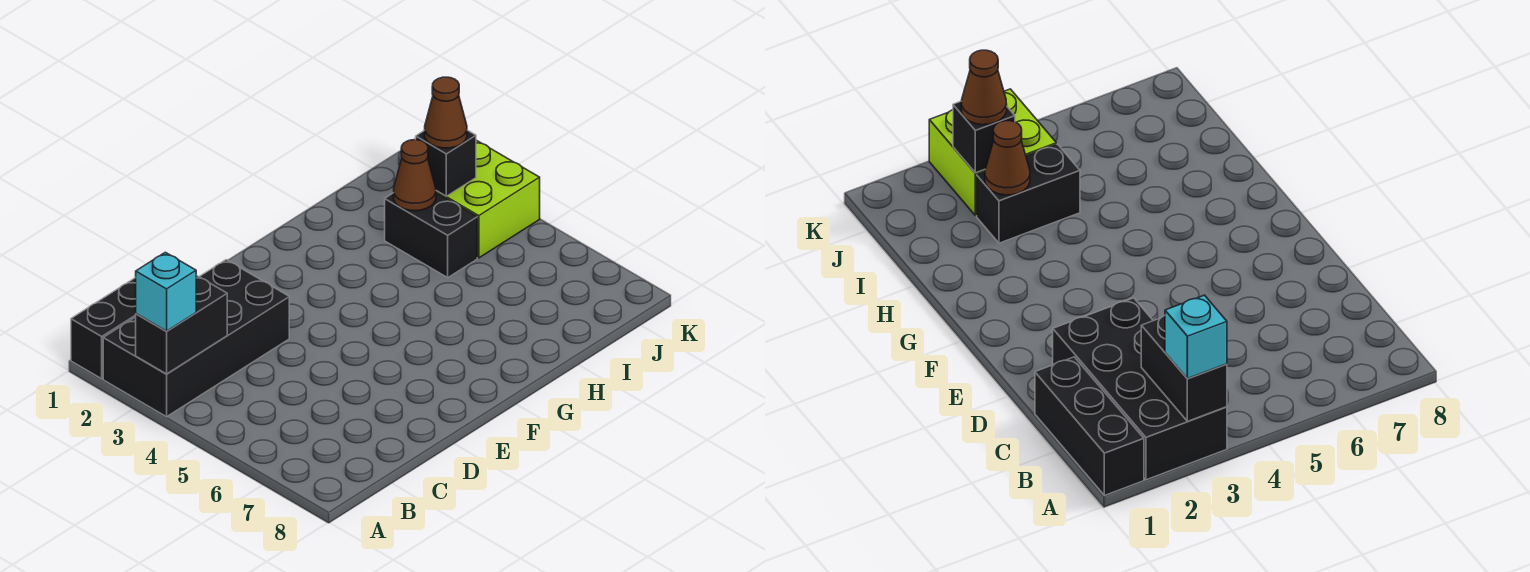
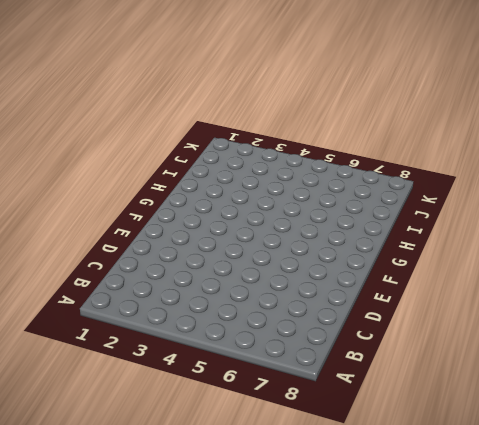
none -> black brick A1:C1 level 1
none -> black brick A2:D3 level 1

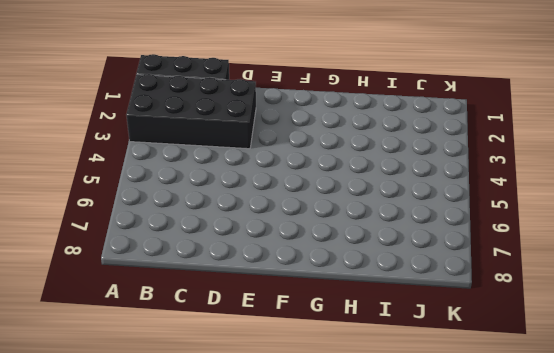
none -> black brick I3:I4 level 1
none -> lime brick J3:K4 level 1

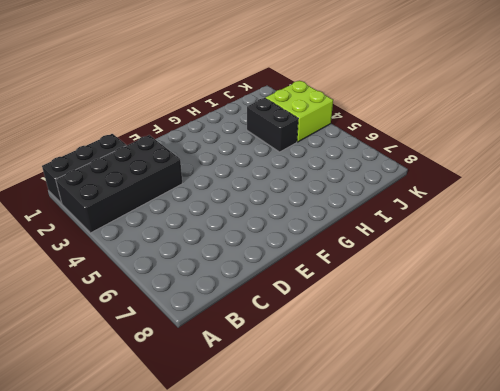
none -> black brick A3:B3 level 2
none -> brown cone I3 level 2

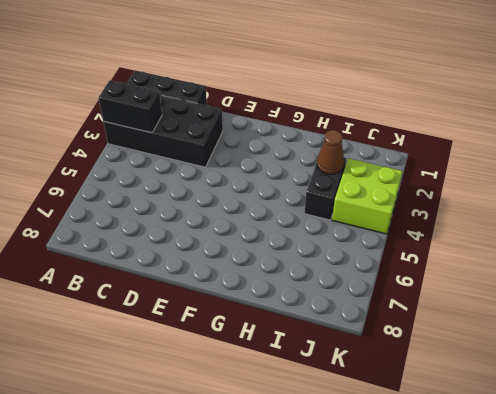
none -> black brick J3 level 2
none -> cyan brick A3 level 3

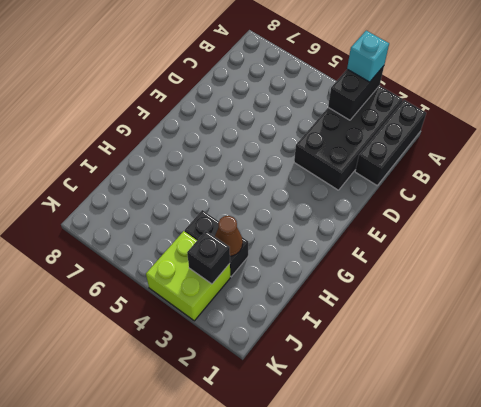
none -> brown cone J3 level 3

